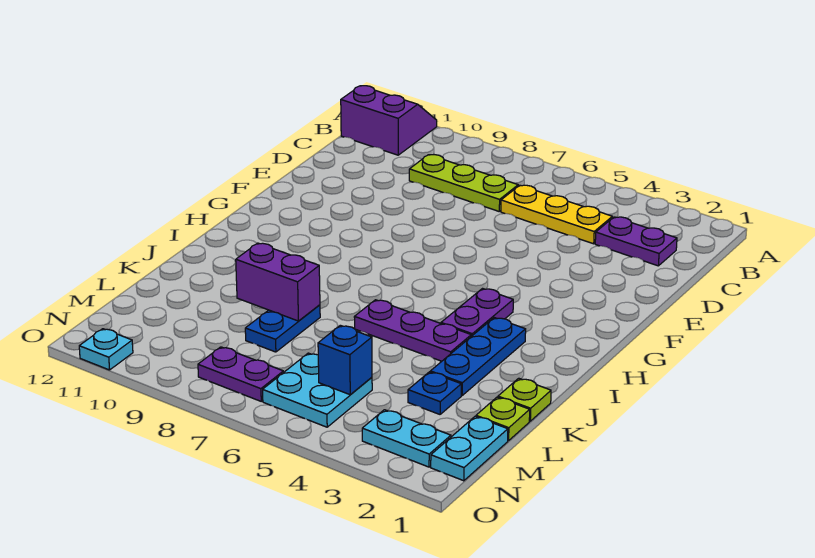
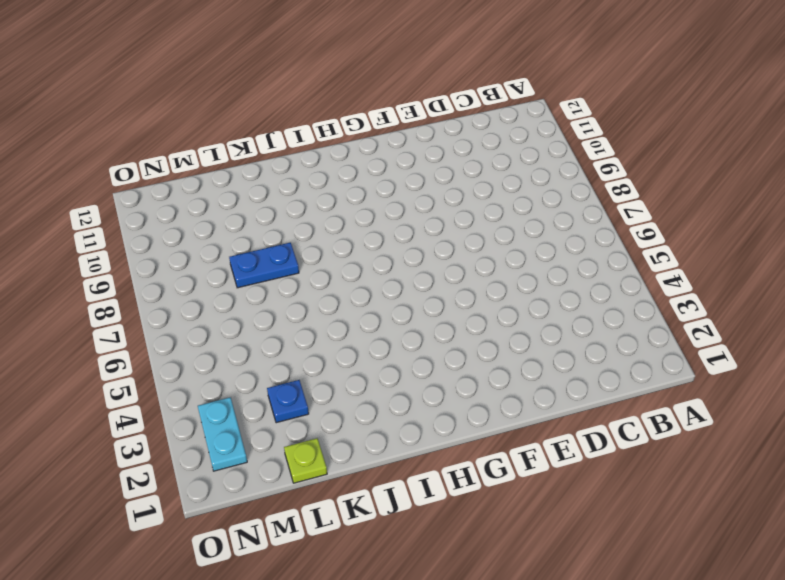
none -> purple slope A11:B12 level 1 top B
none -> purple plate C2:C3 level 1
none -> yellow plate C4:C6 level 1

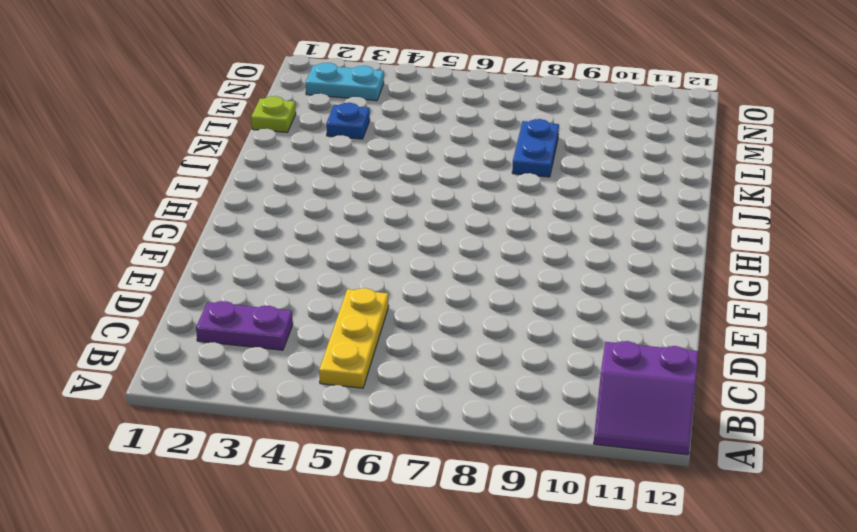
yellow plate B5:D5 level 1 -> yellow plate C4:C6 level 1
none -> lime plate C7:C9 level 1
none -> purple plate H4:I4 level 1
none -> blue plate I3:K3 level 1

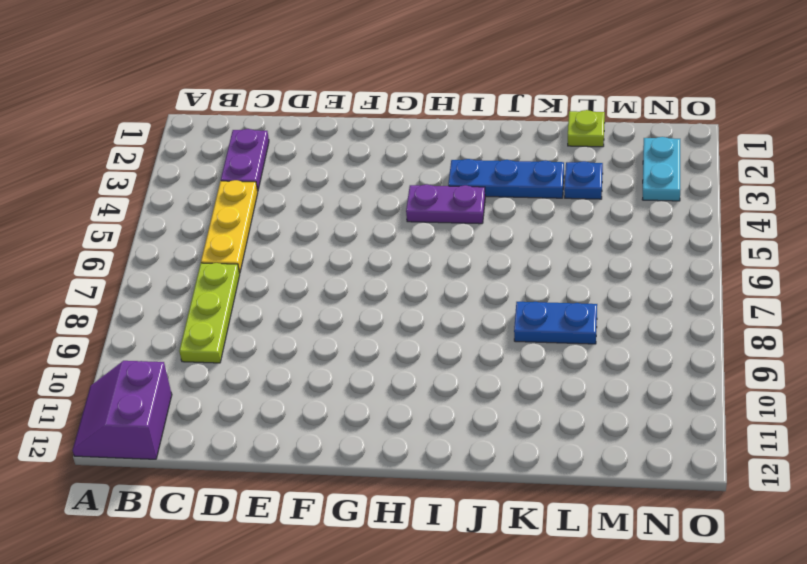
none -> purple plate J4:J6 level 1
none -> lime plate K1 level 1
none -> cyan plate M1:N1 level 1

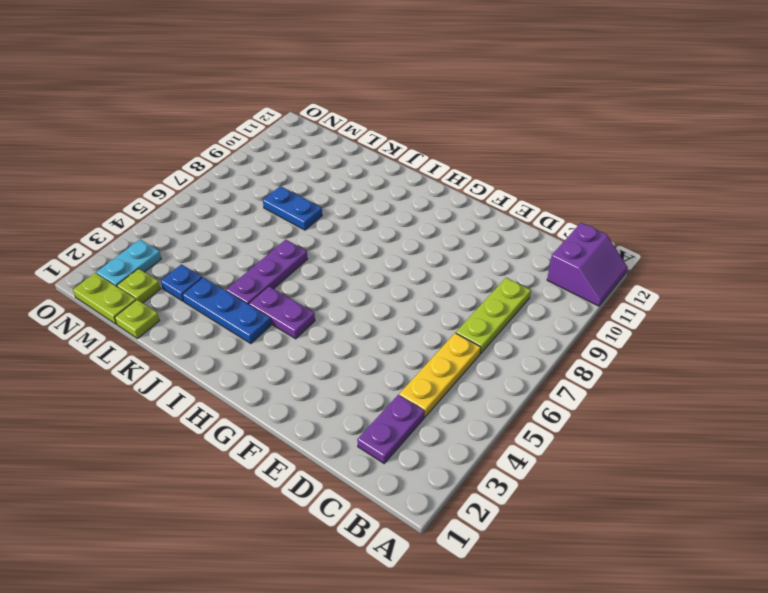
lime plate M1:N1 level 1 -> cyan plate M1:N1 level 1
lime plate M2 level 1 -> lime plate K1 level 1
none -> cyan plate M5:N6 level 1
none -> purple plate N7:N8 level 1
none -> cyan plate O11 level 1

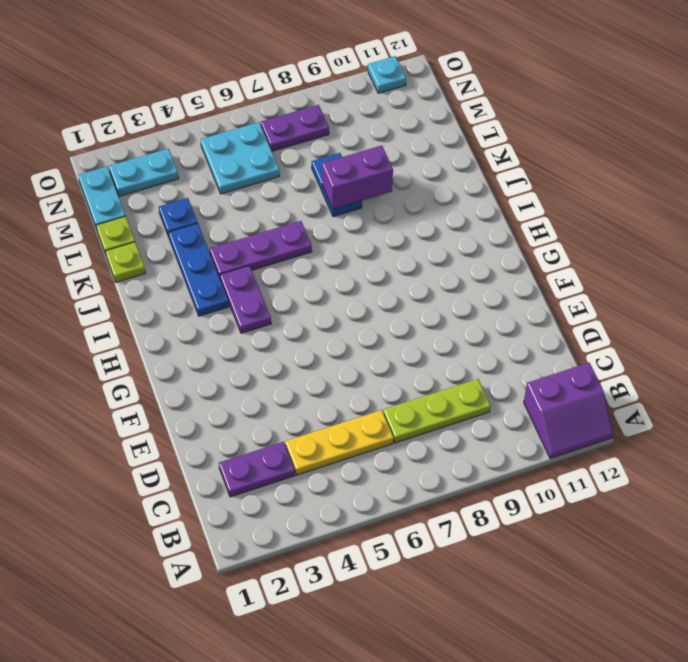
none -> blue brick M5 level 2

